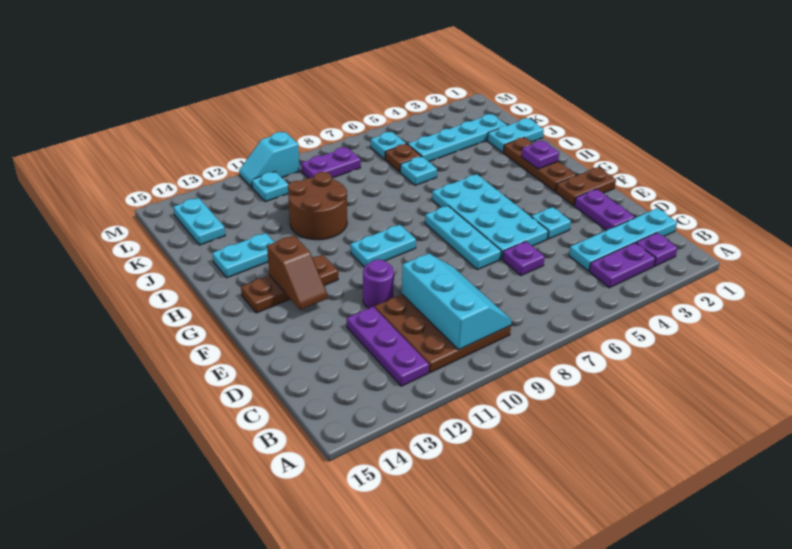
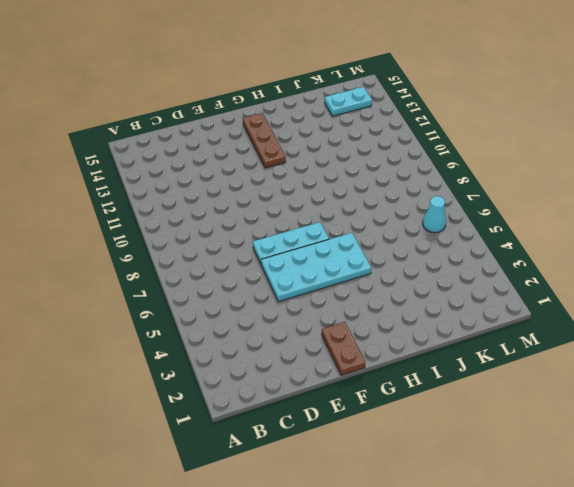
cyan cone L6 level 1 -> cyan plate L6 level 1
none -> purple plate B2 level 1
none -> purple plate B3:B4 level 1
none -> brown plate B9:D11 level 1

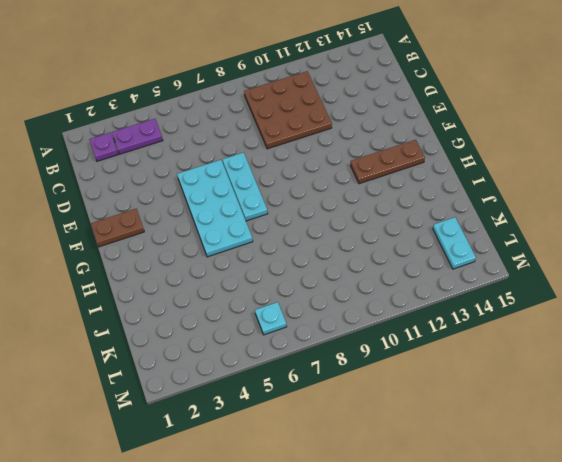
none -> purple plate B12:D12 level 1
none -> cyan plate C1:C4 level 1
none -> purple plate D2:E2 level 1

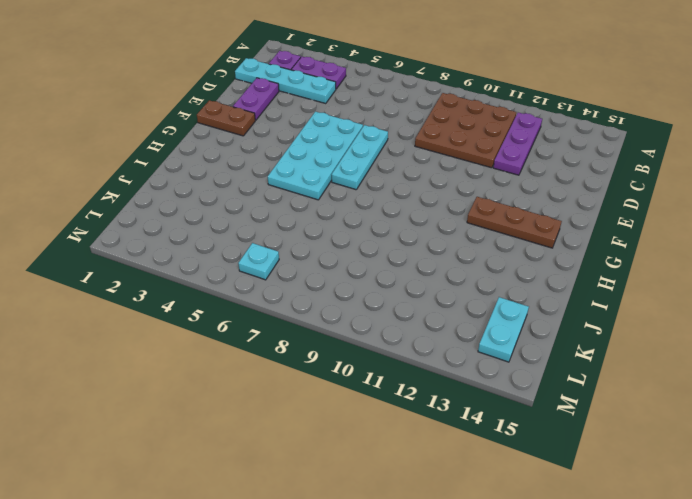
none -> purple plate D6 level 1
none -> cyan plate E4 level 1
none -> purple round brick E11 level 1

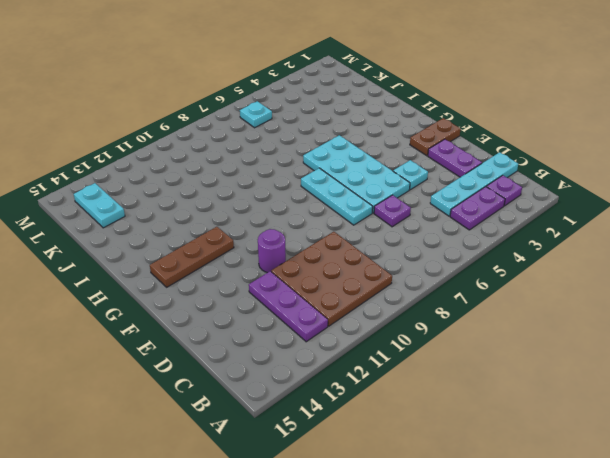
none -> brown plate G2:I2 level 1
none -> cyan plate G9:G10 level 1
none -> brown round brick I10:J11 level 1

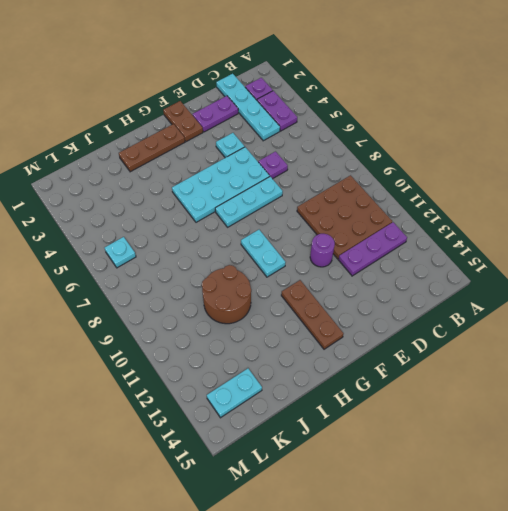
none -> cyan plate I13:I14 level 1
none -> cyan plate J1:J2 level 1
none -> cyan plate J6 level 1

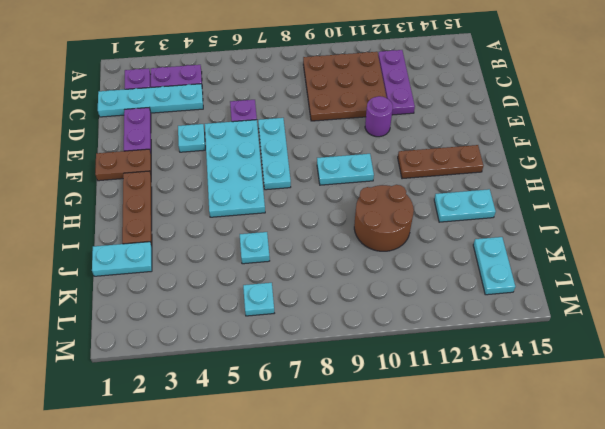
none -> cyan plate K2:K5 level 1
none -> brown plate K6 level 1
none -> purple plate L8:L9 level 1

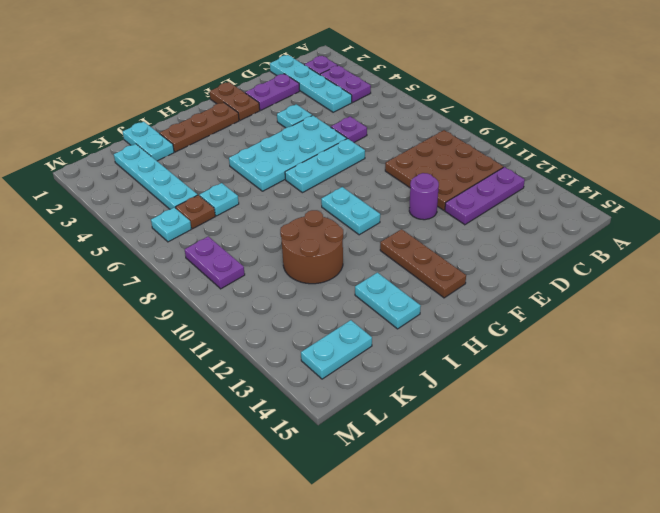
none -> cyan plate L11 level 1
none -> cyan slope M10:M11 level 1 top 10
none -> cyan slope B9:D10 level 2 top 10

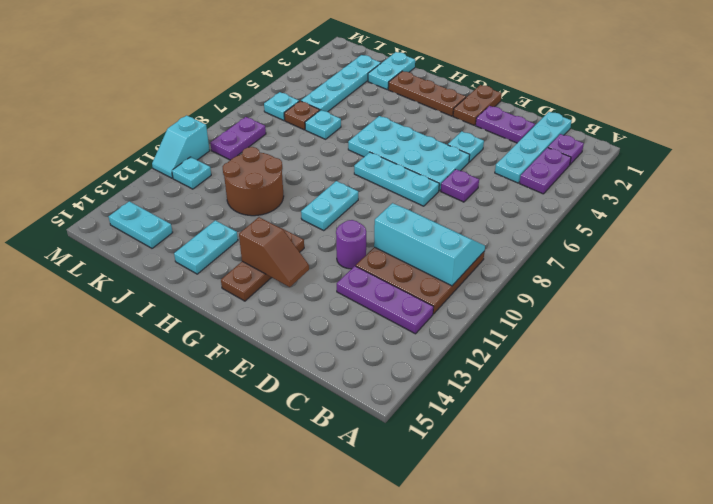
none -> purple plate H2 level 2

